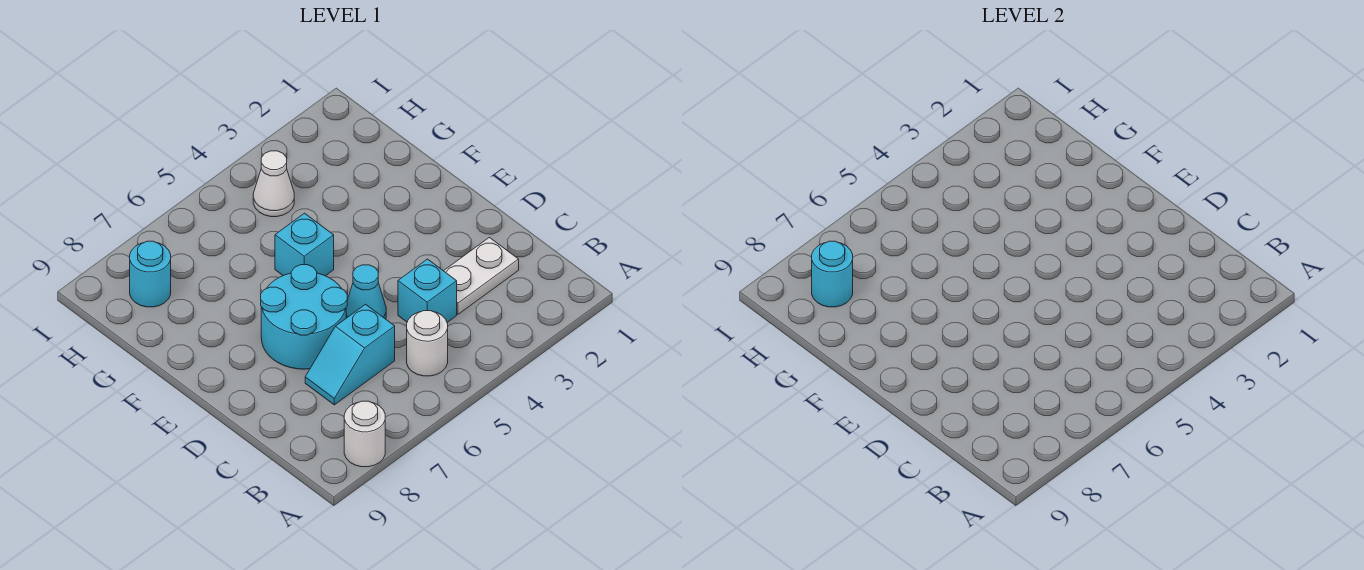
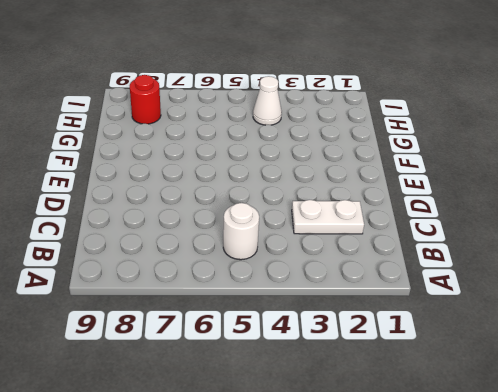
red round brick H8 level 1 -> cyan round brick H8 level 1
none -> white round brick A8 level 1
none -> cyan brick C4 level 1

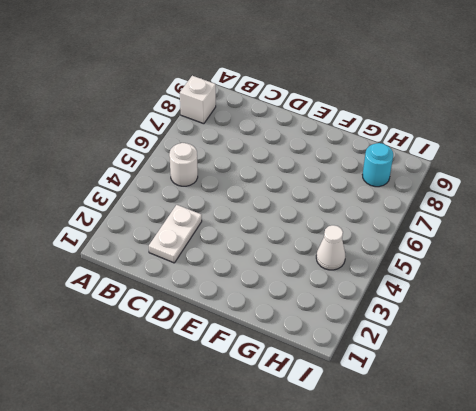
white brick A8 level 1 -> white round brick A8 level 1
none -> cyan brick C4 level 1
none -> cyan slope C6:C7 level 1 top 6

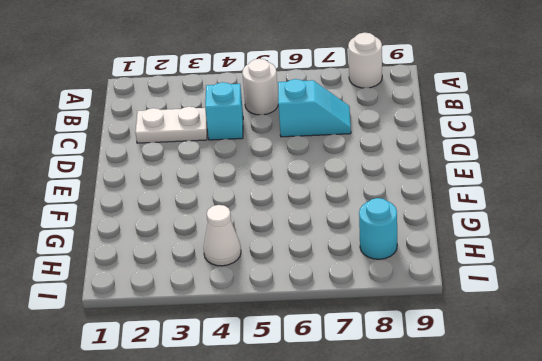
none -> cyan cone D5 level 1
none -> cyan round brick D6:E7 level 1

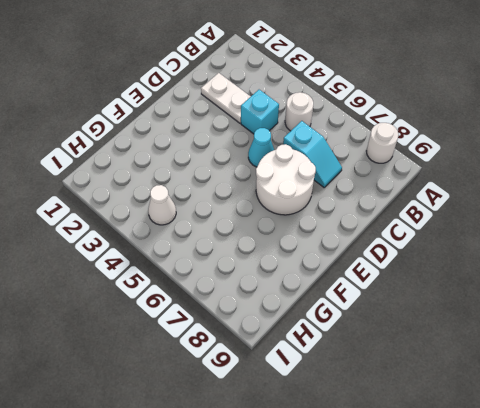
white round brick D6:E7 level 1 -> cyan round brick D6:E7 level 1
none -> cyan brick F5 level 1
none -> cyan round brick H8 level 1

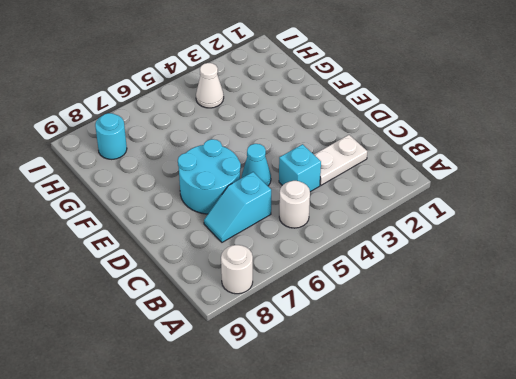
none -> cyan brick F5 level 1
none -> cyan round brick H8 level 2

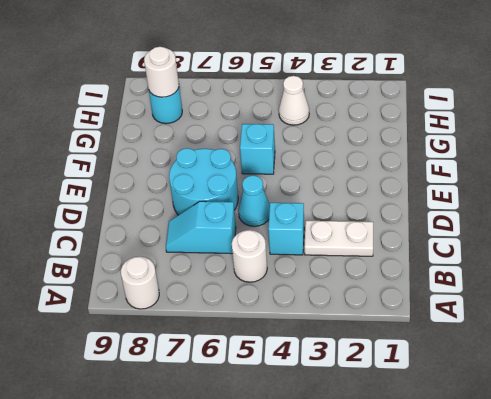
white round brick H8 level 2 -> cyan round brick H8 level 2

